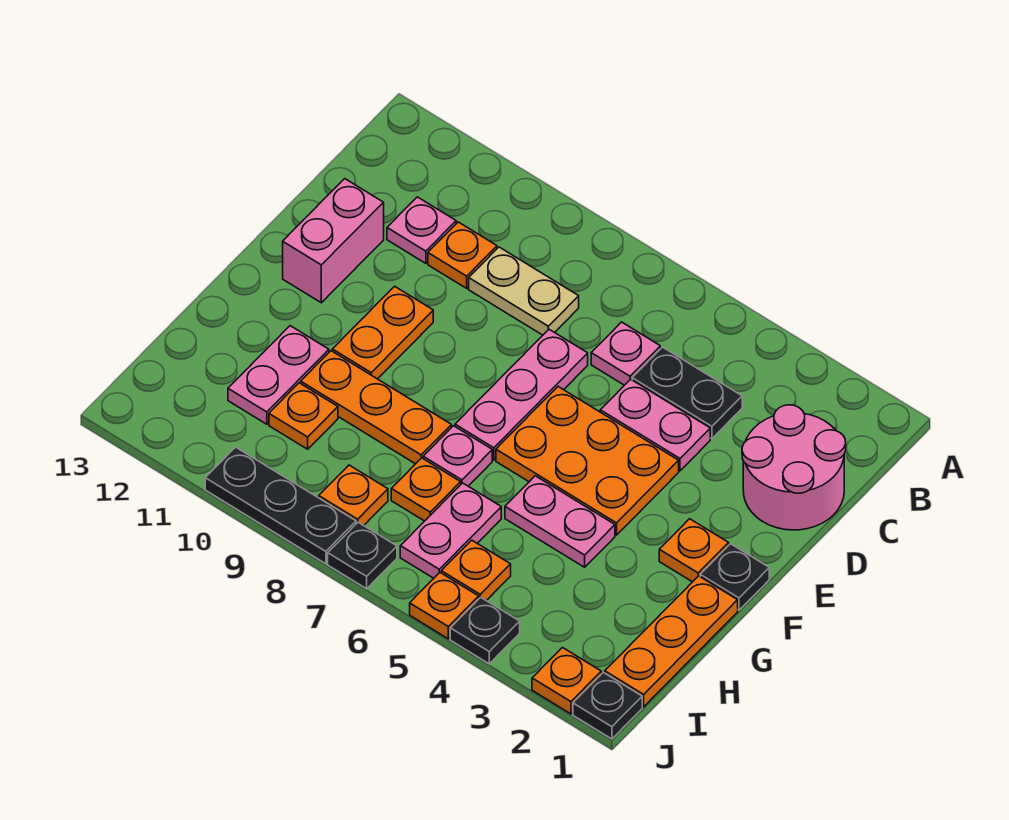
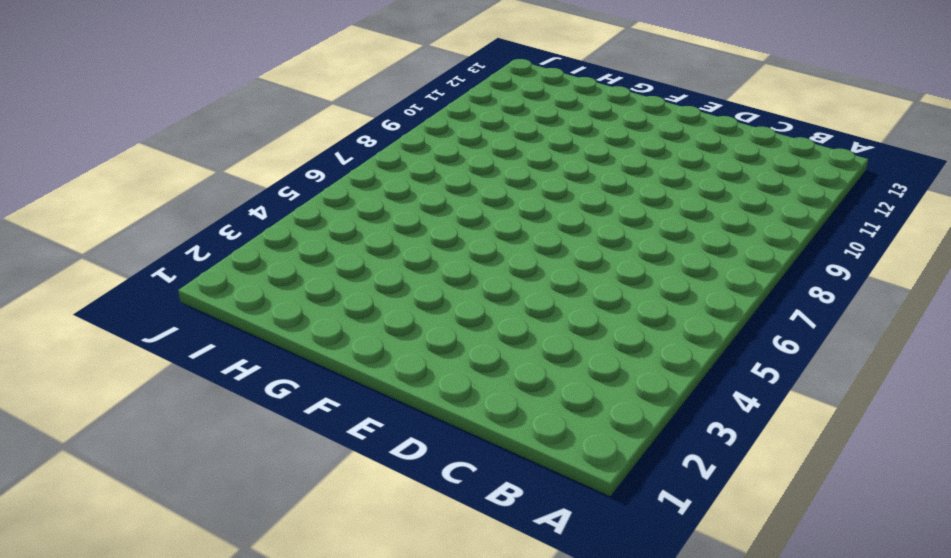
none -> pink round brick C1:D2 level 1
none -> black plate C4:C5 level 1
none -> pink plate C6 level 1

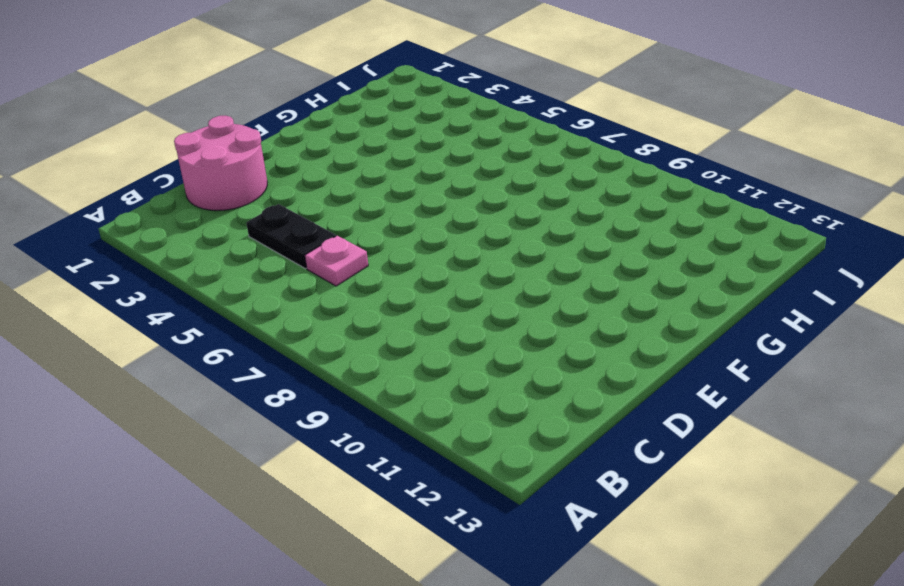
none -> tan plate C8:C9 level 1
none -> orange plate C10 level 1
none -> pink plate C11 level 1

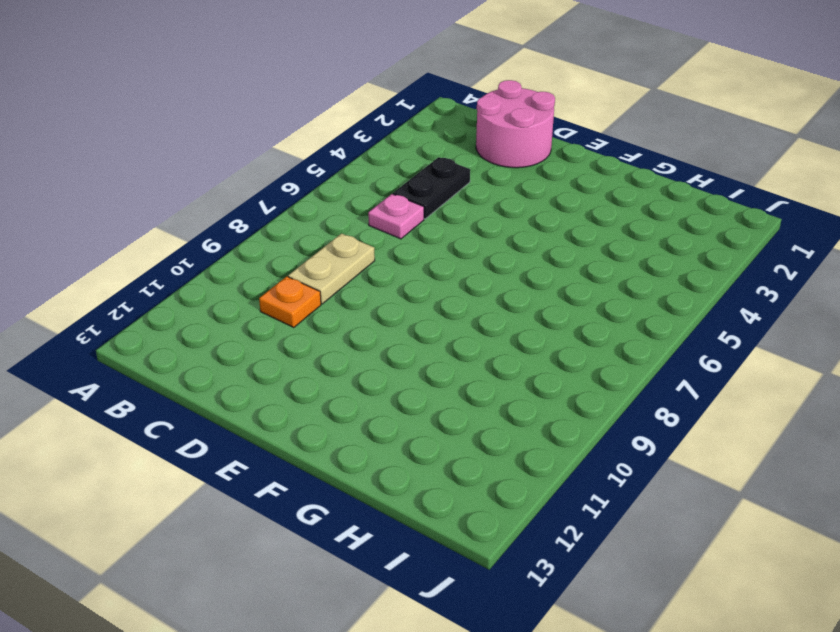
none -> pink plate C11 level 1
none -> pink plate D4:D5 level 1
none -> pink plate D7:F7 level 1

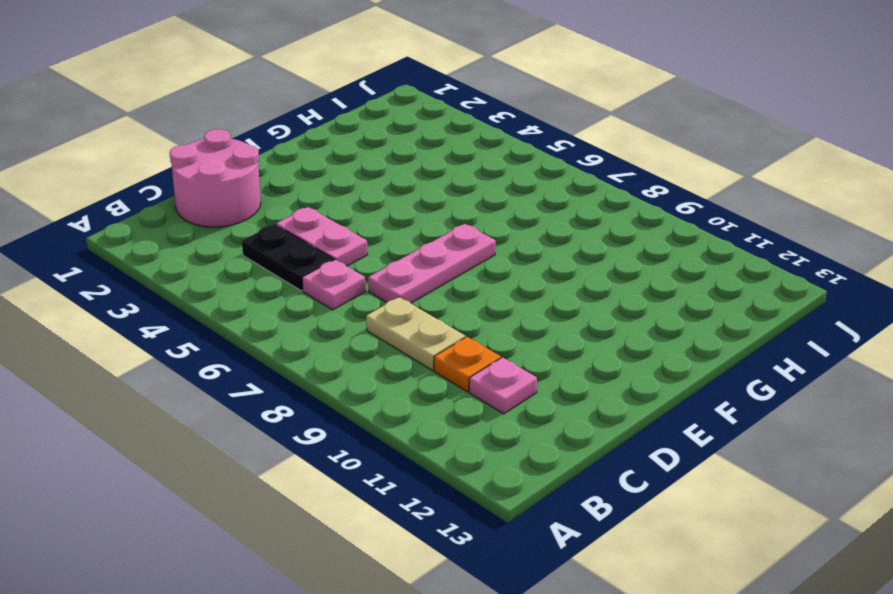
none -> pink brick D12:E12 level 1
none -> orange plate E4:F6 level 1
none -> orange plate E10:F10 level 1

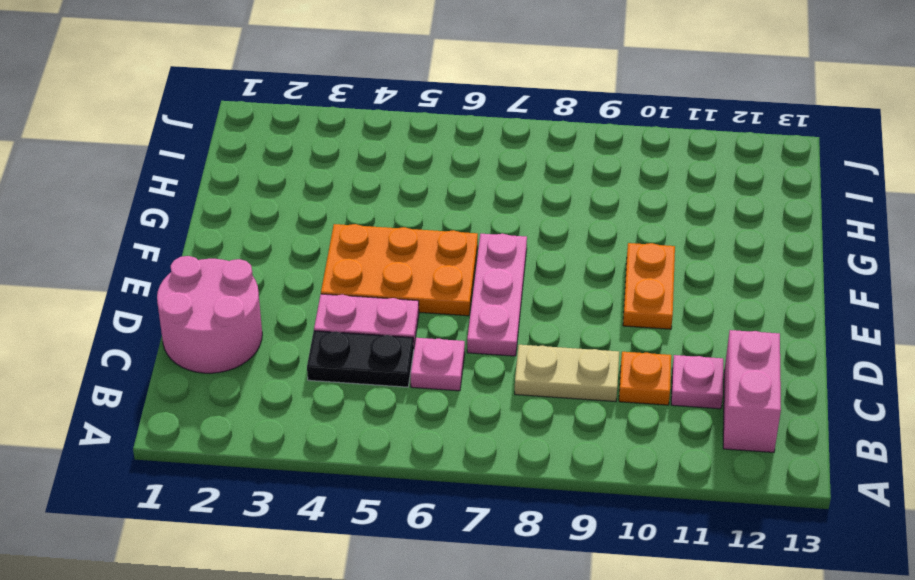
pink brick B12:C12 level 1 -> pink brick D12:E12 level 1
none -> black plate F1 level 1
none -> orange plate F2 level 1
none -> orange plate G1:I1 level 1

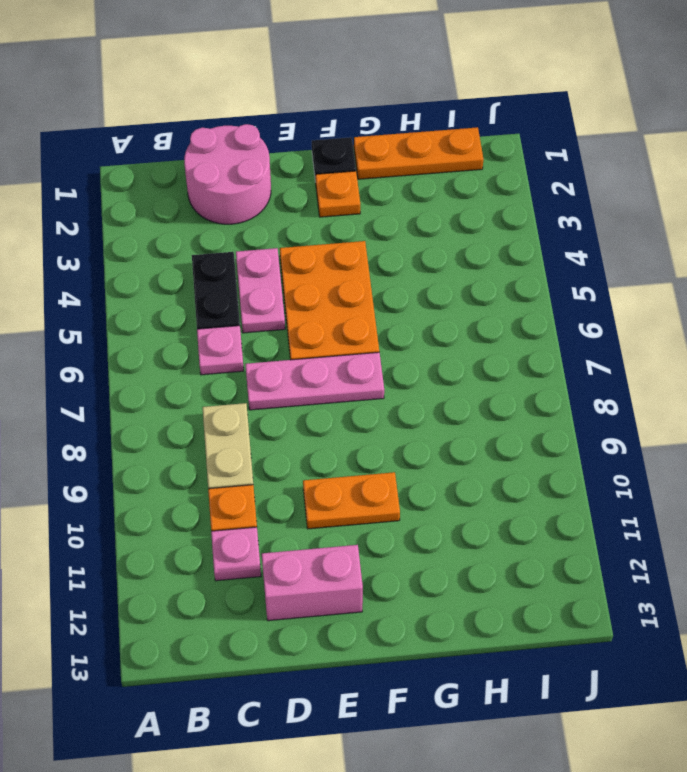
none -> pink plate G4:G5 level 1
none -> pink plate G7 level 1
none -> orange plate G8:G10 level 1

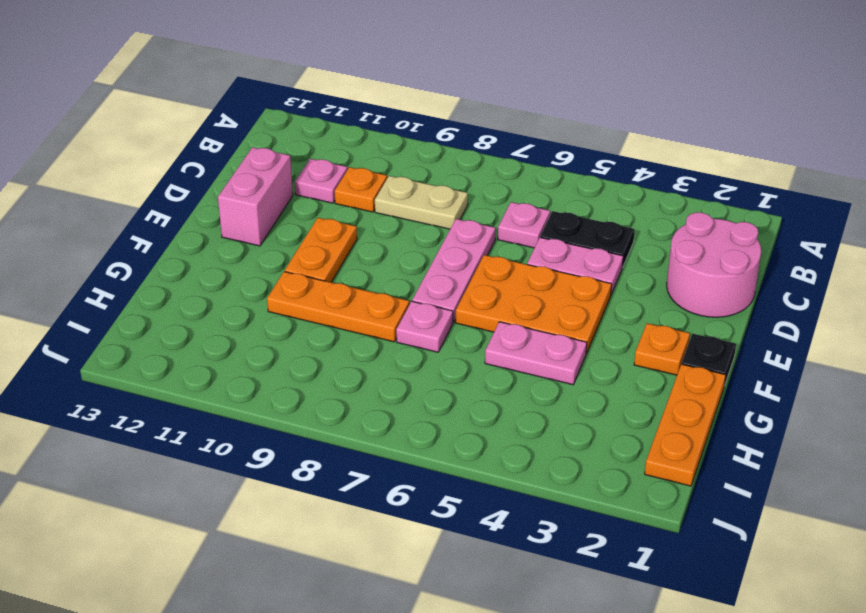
none -> pink plate G11:H11 level 1
none -> pink plate H6:I6 level 1
none -> orange plate H7 level 1

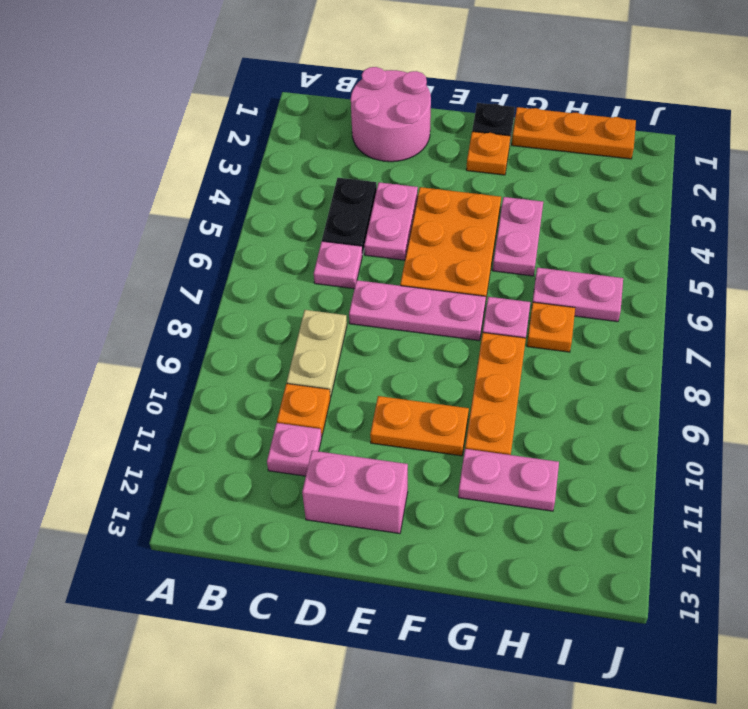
none -> orange plate H10 level 1
none -> orange plate I5 level 1
none -> orange plate I8 level 1

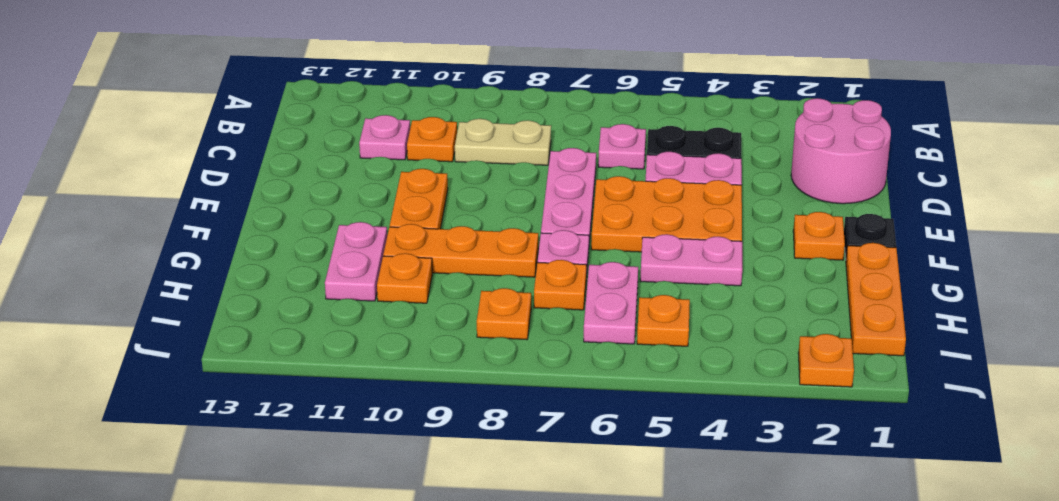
none -> pink brick D12:E12 level 1
none -> black plate J1 level 1
none -> black plate J4 level 1

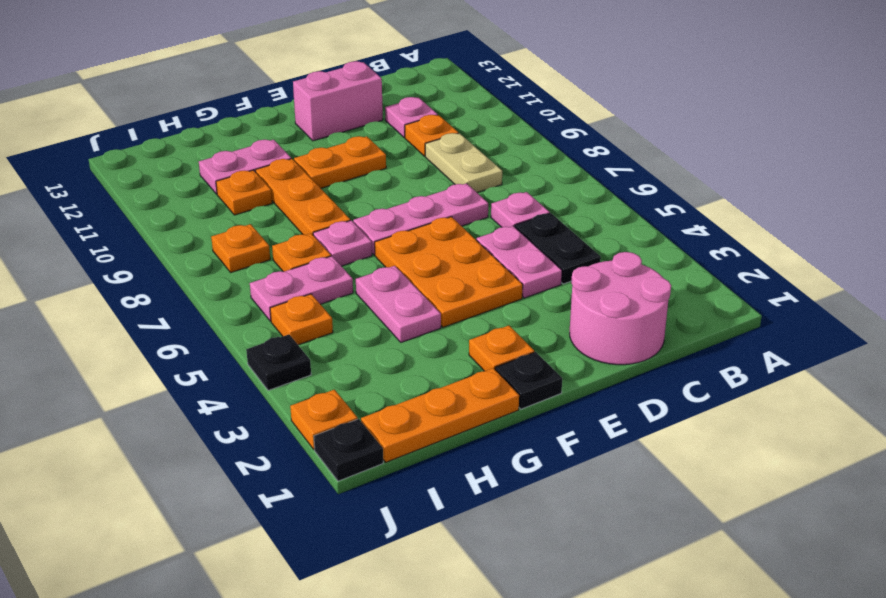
none -> orange plate J5 level 1
none -> black plate J7 level 1
none -> black plate J8:J10 level 1

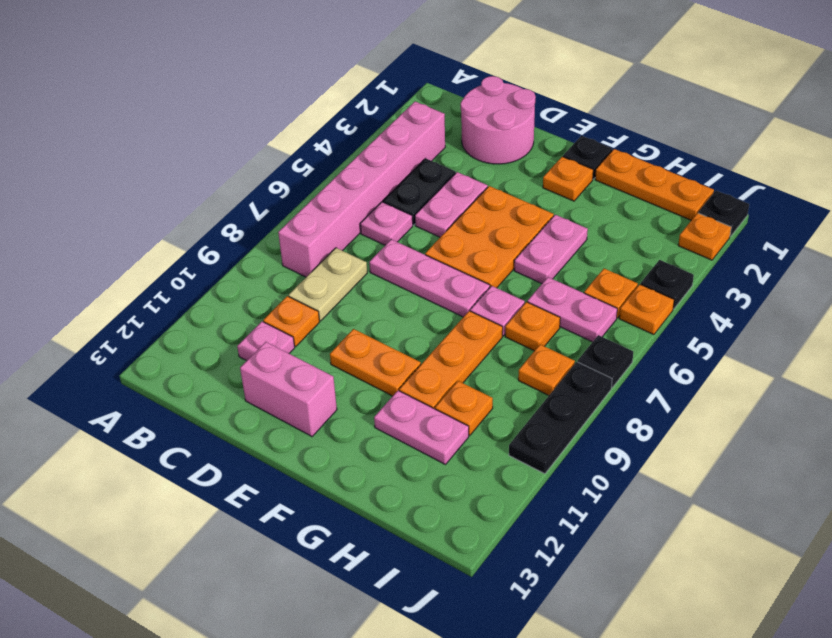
pink brick B3:B8 level 1 -> none

